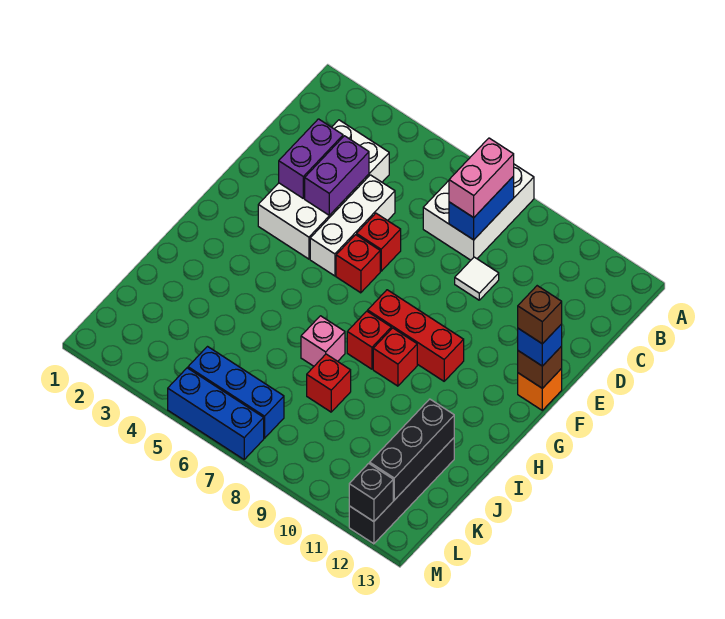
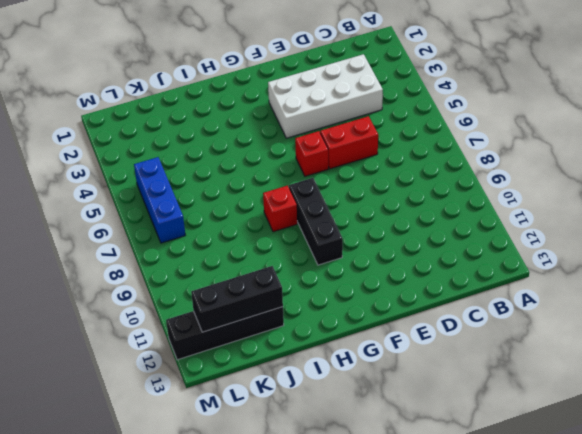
red brick D6:E6 level 1 -> red brick E6 level 1
black brick G8:G10 level 1 -> red brick G8:G10 level 1
none -> white brick A7:C8 level 1
none -> white brick D5:F5 level 1
none -> white tile D9 level 1

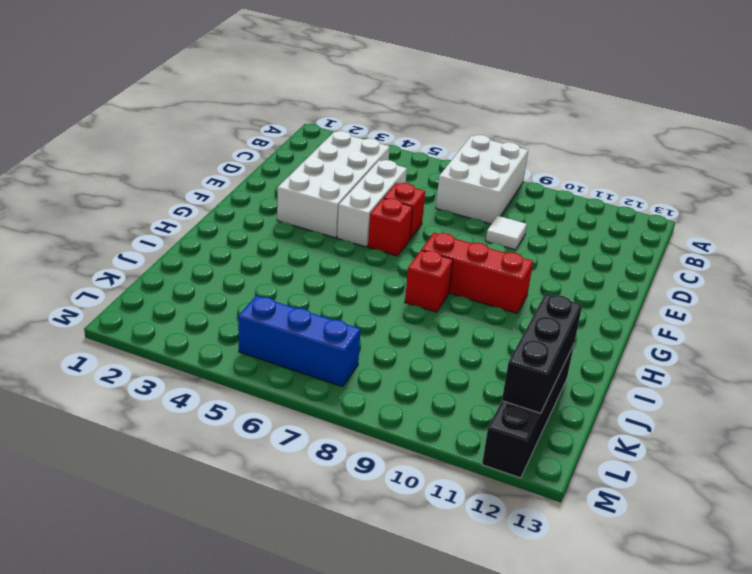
none -> orange brick F13 level 1
none -> red brick H9 level 1
none -> pink brick I7 level 1

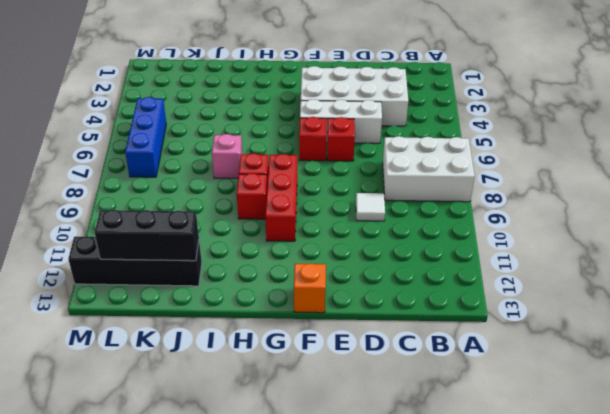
none -> red brick J8 level 1
none -> blue brick M5:M7 level 1
none -> blue brick B8:C8 level 2

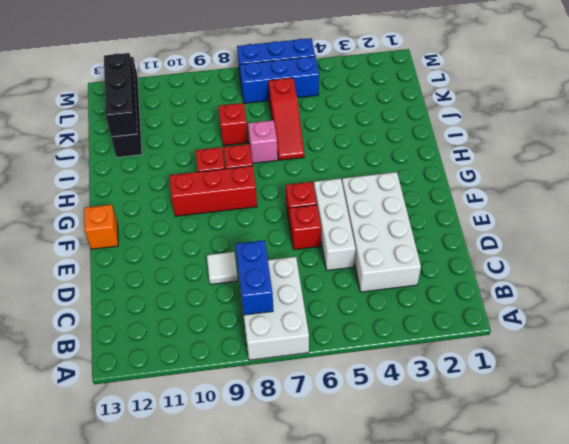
red slope I6:K6 level 1 top K -> none
none -> purple brick D3:E3 level 2
none -> purple brick D4:E4 level 2
none -> brown brick F13 level 2

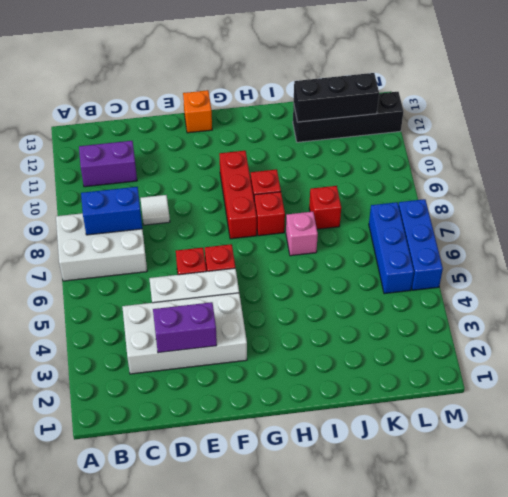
purple brick B11:C11 level 1 -> purple brick D4:E4 level 2
none -> brown brick F13 level 2
none -> black brick M12 level 2
none -> pink brick B8:C8 level 3

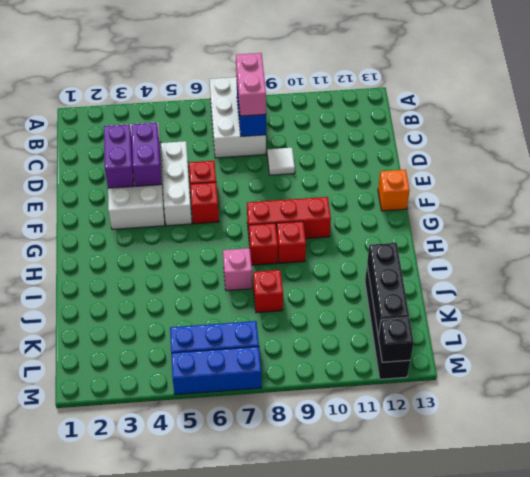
none -> brown brick F13 level 2
none -> blue brick F13 level 3
none -> brown brick F13 level 4

